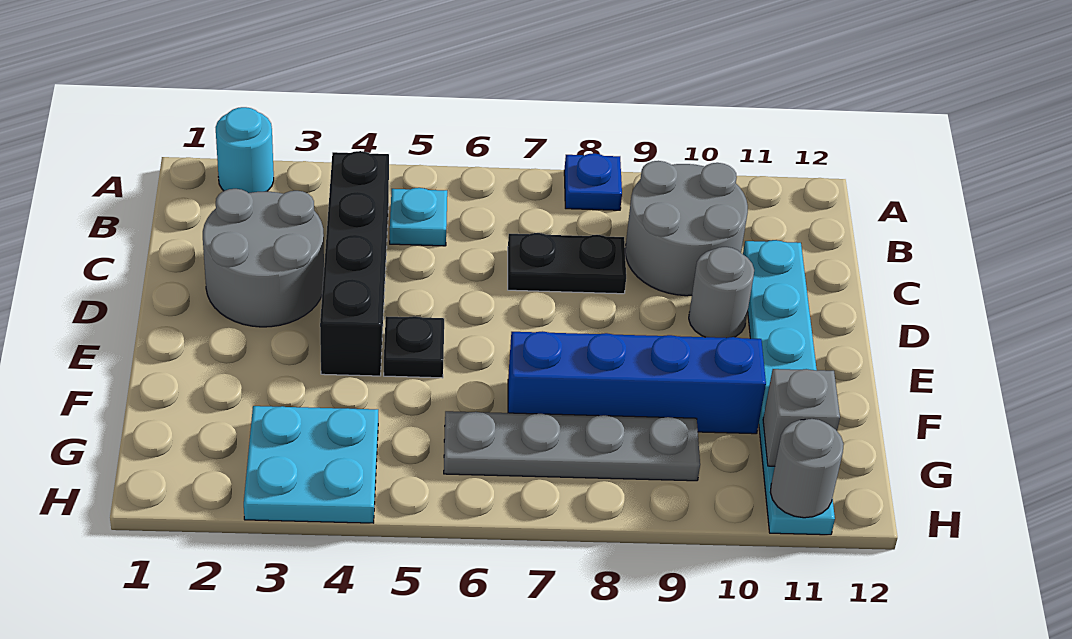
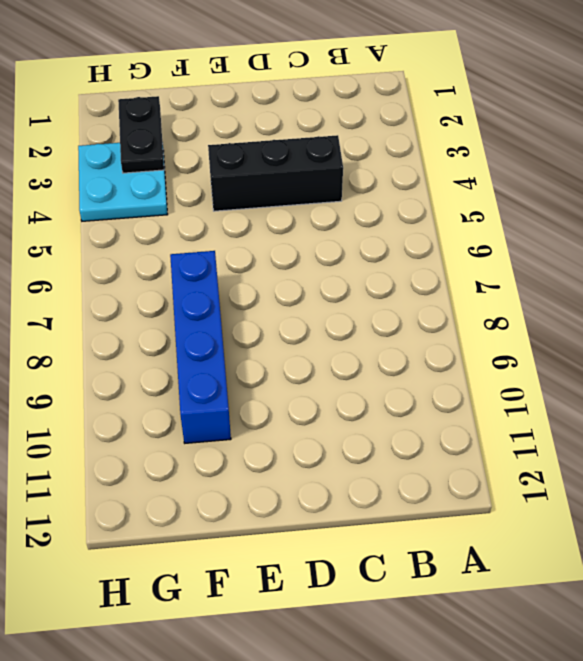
black brick C4:E4 level 1 -> black brick B4:E4 level 1
black plate G2:G3 level 2 -> black plate C7:C8 level 1
none -> cyan round brick A2 level 1
none -> blue plate A8 level 1
none -> cyan plate B5 level 1

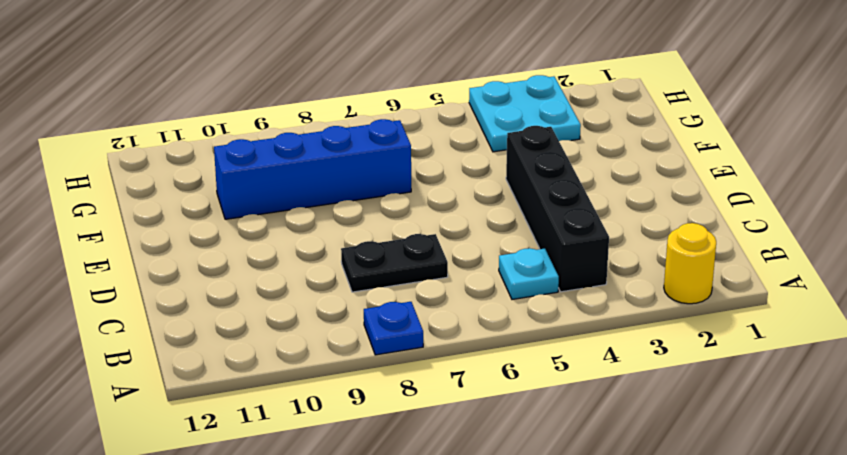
yellow round brick A2 level 1 -> cyan round brick A2 level 1
none -> grey round brick B9:C10 level 1
none -> grey round brick C2:D3 level 1
none -> cyan plate C11:H11 level 1

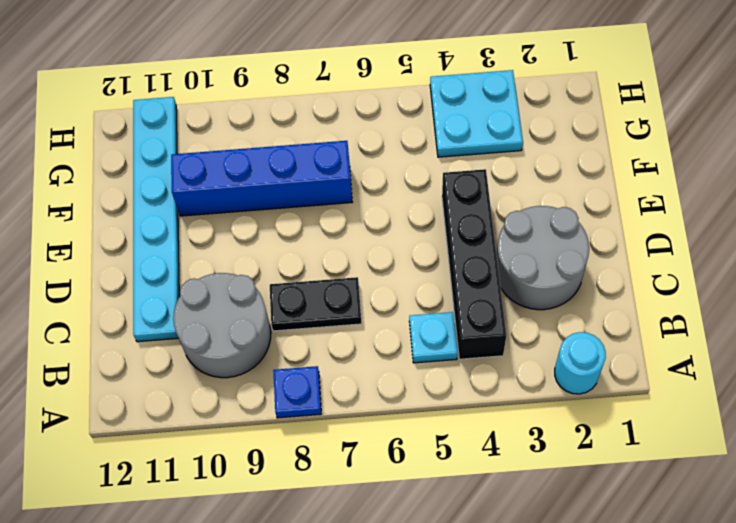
none -> grey round brick D10 level 1
none -> black plate E5 level 1
none -> grey plate G6:G9 level 1

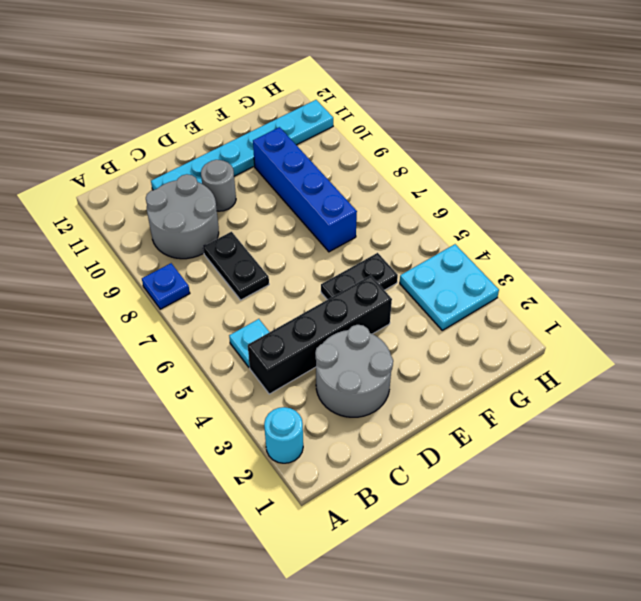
black plate E5:F5 level 1 -> black plate E5 level 1
none -> grey plate G6:G9 level 1
none -> grey brick G11 level 2
none -> grey round brick H11 level 2

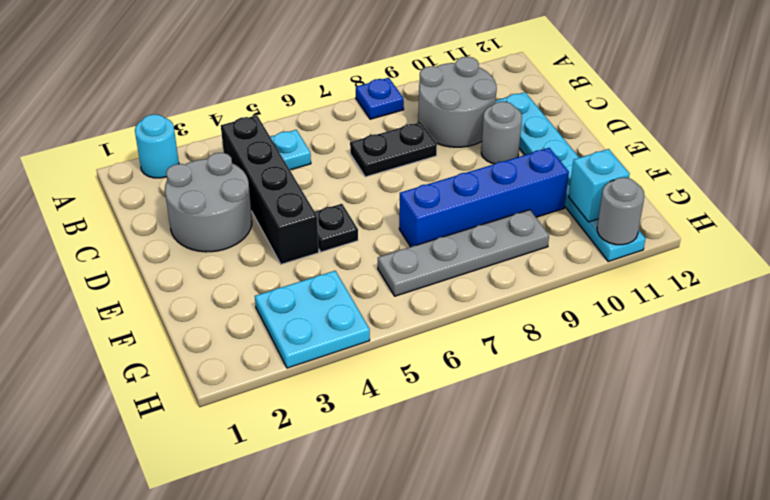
cyan brick G11 level 2 -> grey brick G11 level 2

